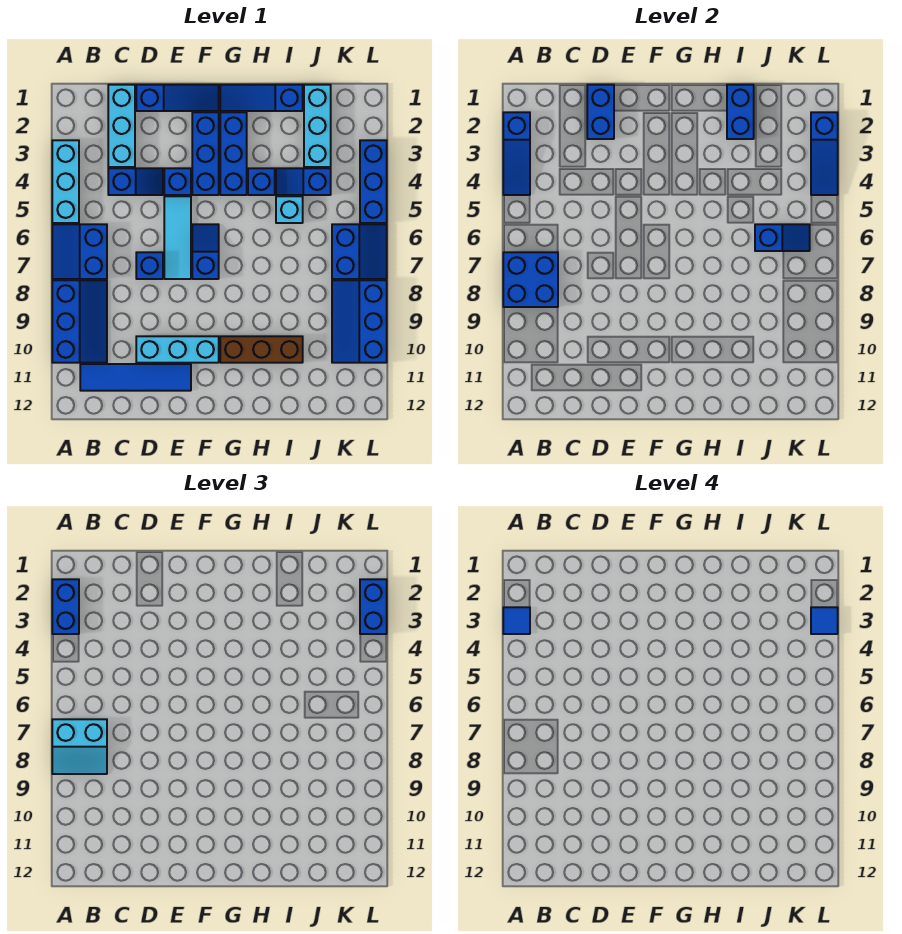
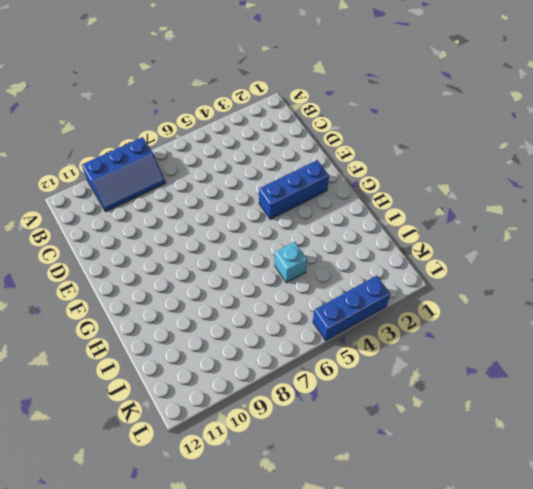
none -> cyan brick A3:A5 level 1
none -> blue slope A6:B7 level 1 top B
none -> blue tile B11:E11 level 1
none -> cyan brick C1:C3 level 1

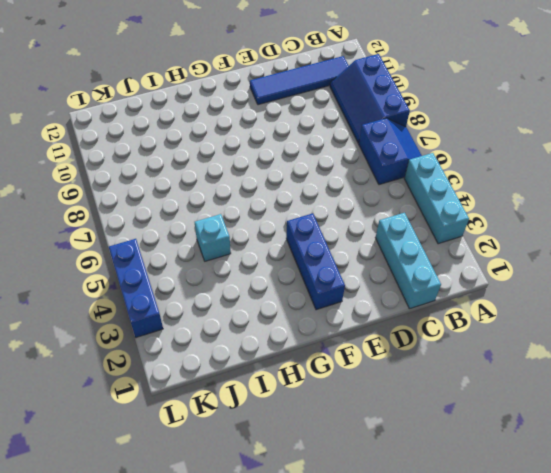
none -> blue slope C4:D4 level 1 top C
none -> blue slope D1:F1 level 1 top D
none -> blue brick D7 level 1
none -> cyan brick D10:F10 level 1

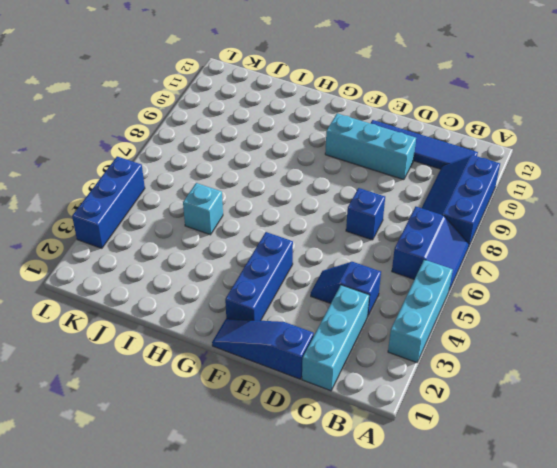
none -> blue brick E4 level 1
none -> cyan tile E5:E7 level 1
none -> blue slope F6:F7 level 1 top 7
none -> blue slope G1:I1 level 1 top I

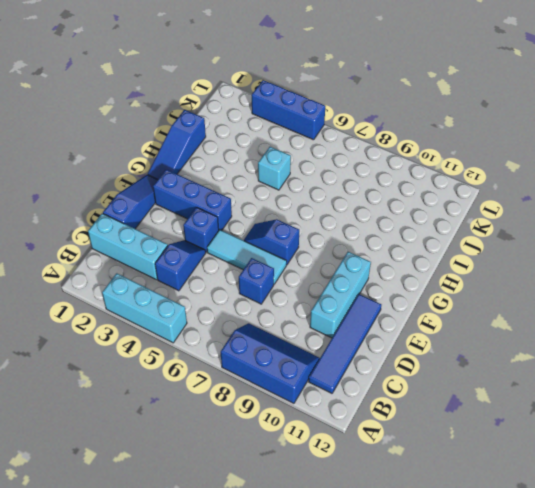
none -> blue slope A6:B7 level 1 top B
none -> blue brick G2:G4 level 1
none -> brown brick G10:I10 level 1
none -> blue brick H4 level 1

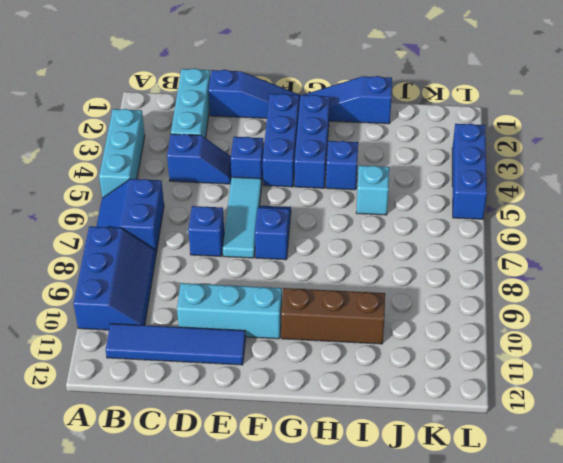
none -> blue slope I4:J4 level 1 top J
none -> cyan brick J1:J3 level 1
none -> blue slope K6:L7 level 1 top K
none -> blue slope K8:L10 level 1 top L

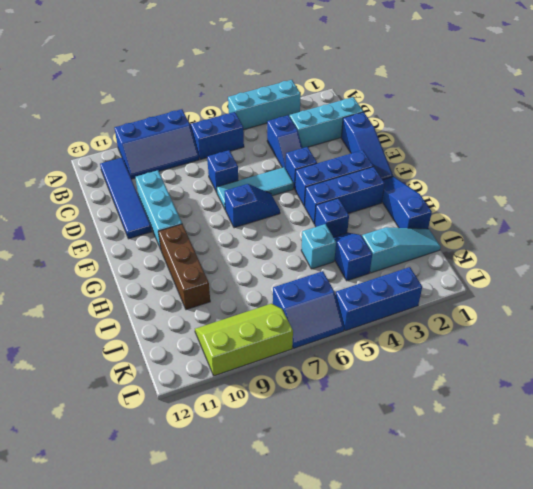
cyan slope J1:J3 level 1 top 3 -> cyan brick J1:J3 level 1
lime slope K8:L10 level 1 top L -> blue slope K8:L10 level 1 top L
none -> blue slope A2:A4 level 2 top 2
none -> blue brick A7:B8 level 2
none -> blue brick D1:D2 level 2
none -> blue brick I1:I2 level 2

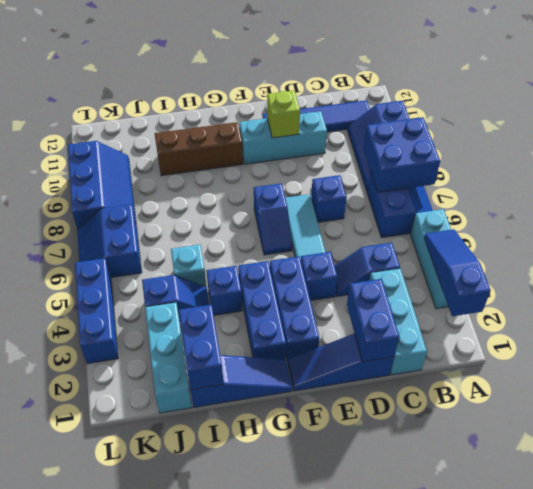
lime brick E10 level 2 -> none
none -> blue slope J6:K6 level 2 top J
none -> blue slope L2:L4 level 2 top 2
none -> blue brick A2:A3 level 3
none -> cyan slope A7:B8 level 3 top 7

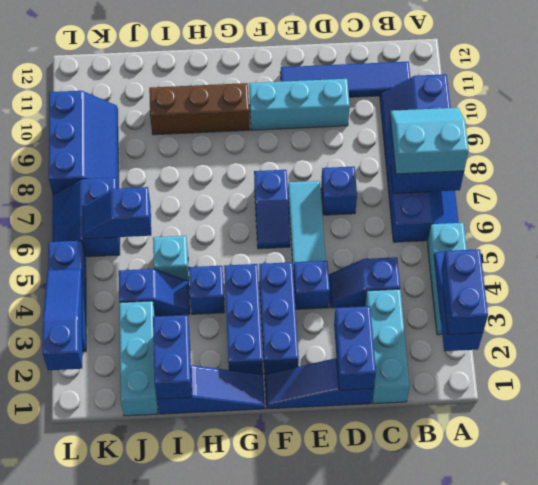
none -> blue brick L2:L3 level 3
none -> blue tile A3 level 4
none -> blue tile L3 level 4

